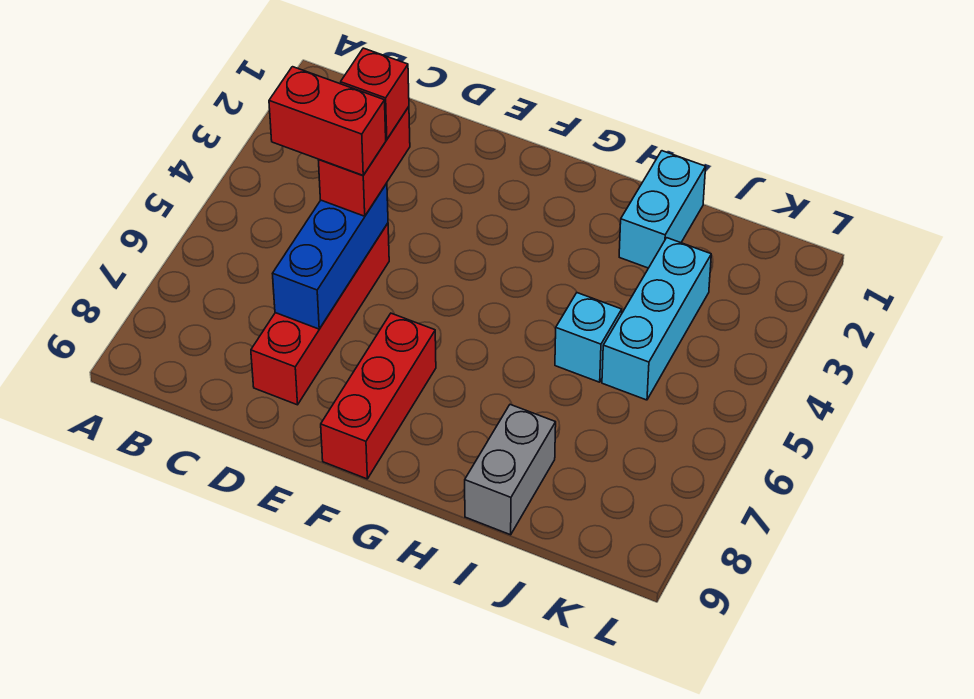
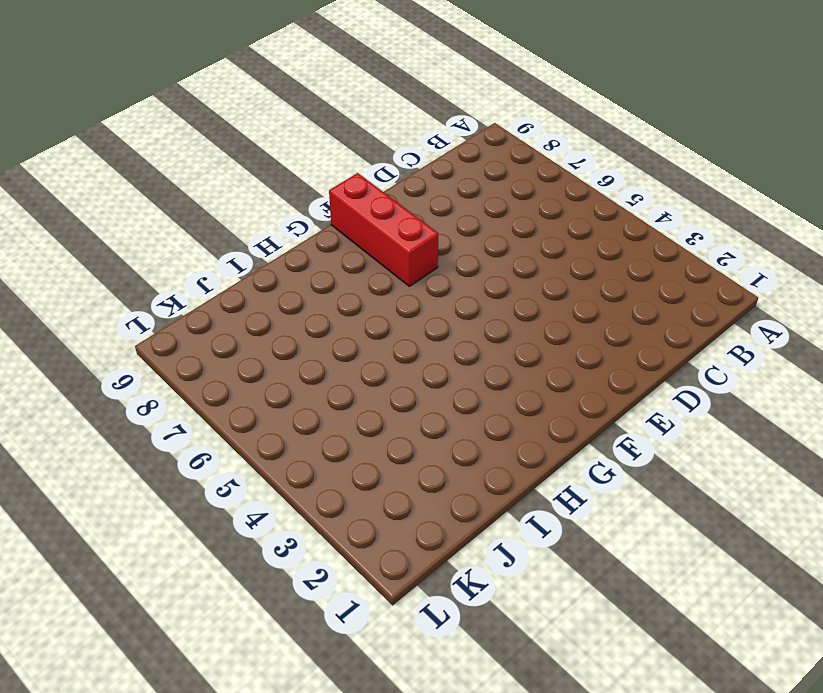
none -> red brick D5:D8 level 1
none -> cyan brick I1:I2 level 1

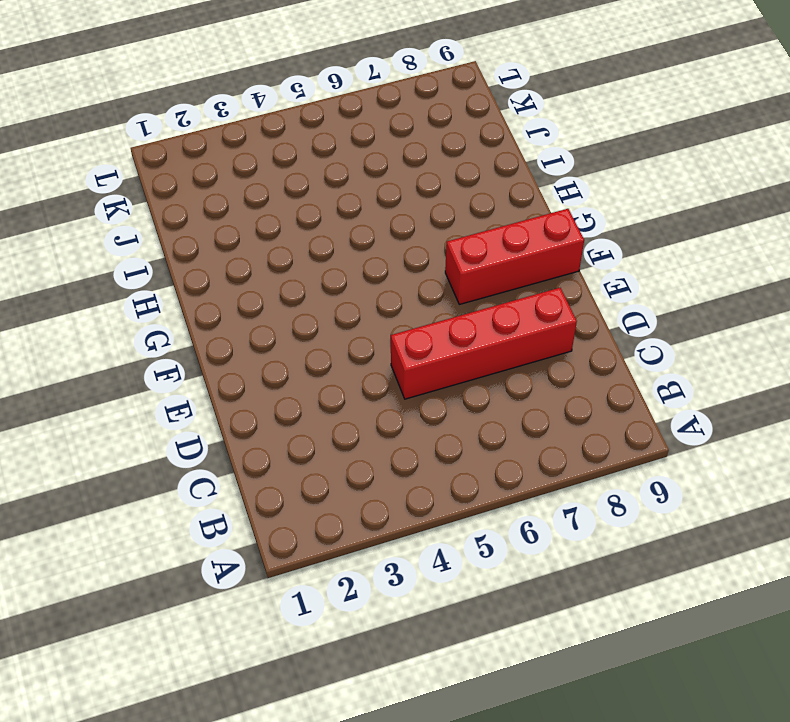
none -> cyan brick I1:I2 level 1
none -> cyan brick I5 level 1

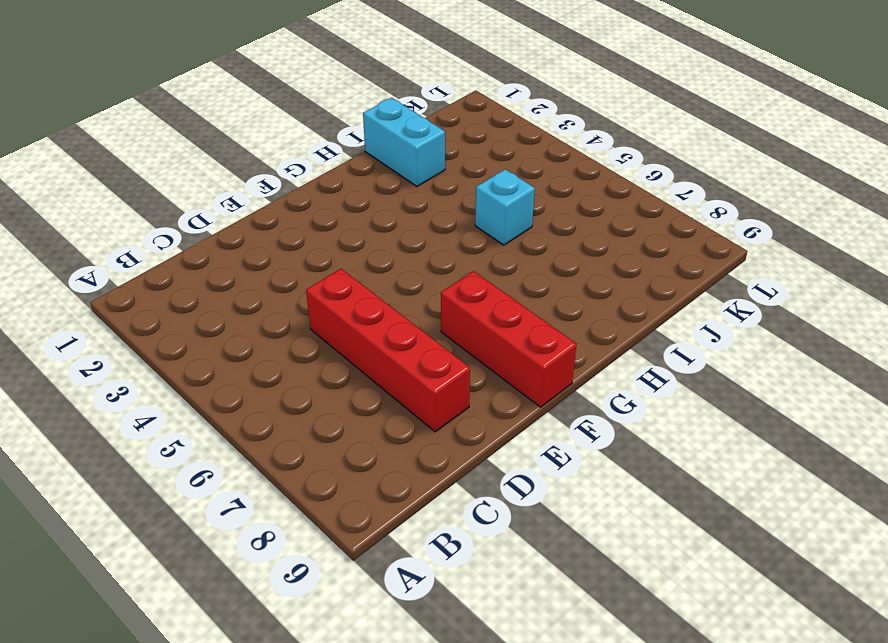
none -> grey brick I8:I9 level 1
none -> cyan brick J3:J5 level 1

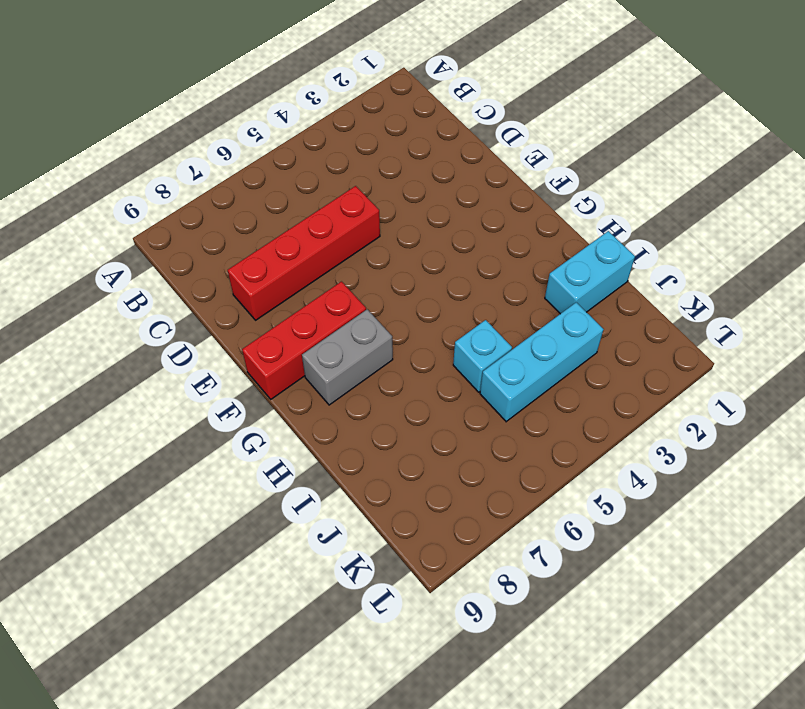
grey brick G7:G8 level 1 -> grey brick I8:I9 level 1
none -> blue brick D5:D7 level 2
none -> red brick D4:D5 level 3

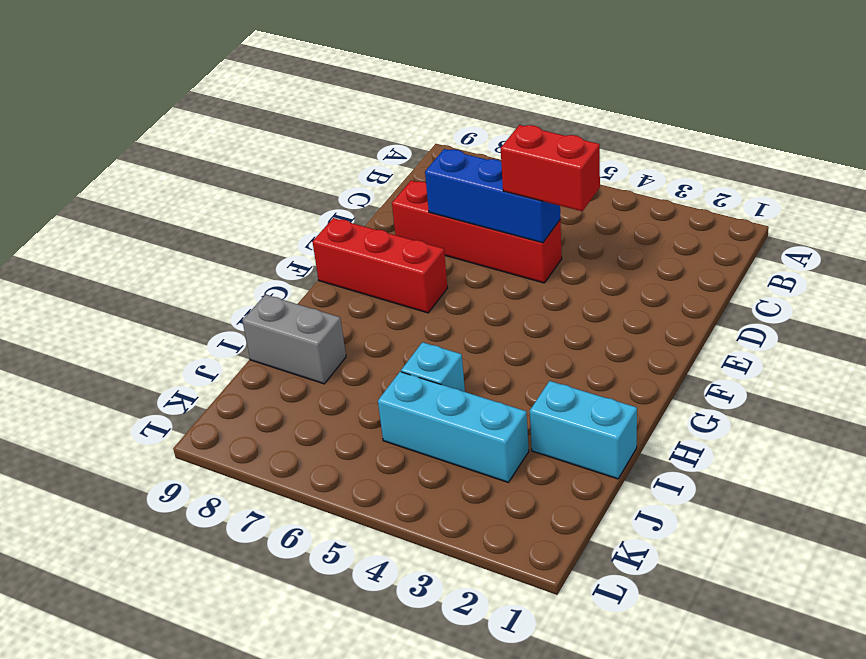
none -> red brick C5:D5 level 4
none -> red brick D4 level 4

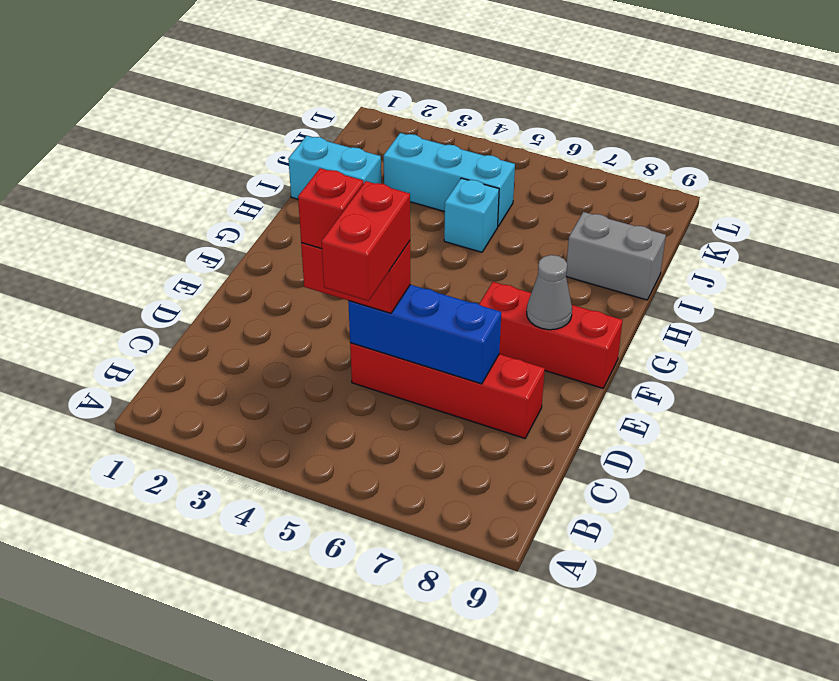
grey cone F8 level 2 -> none

